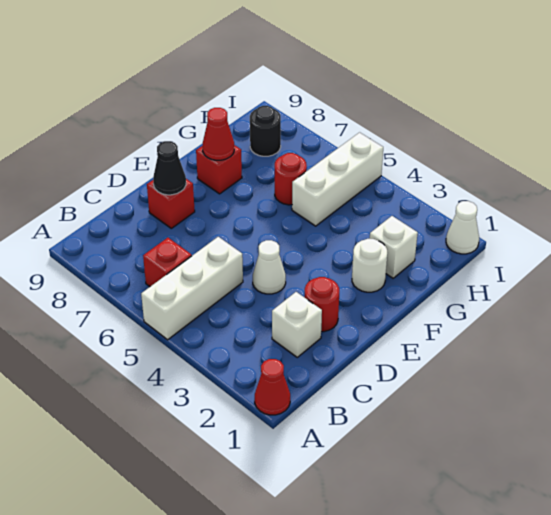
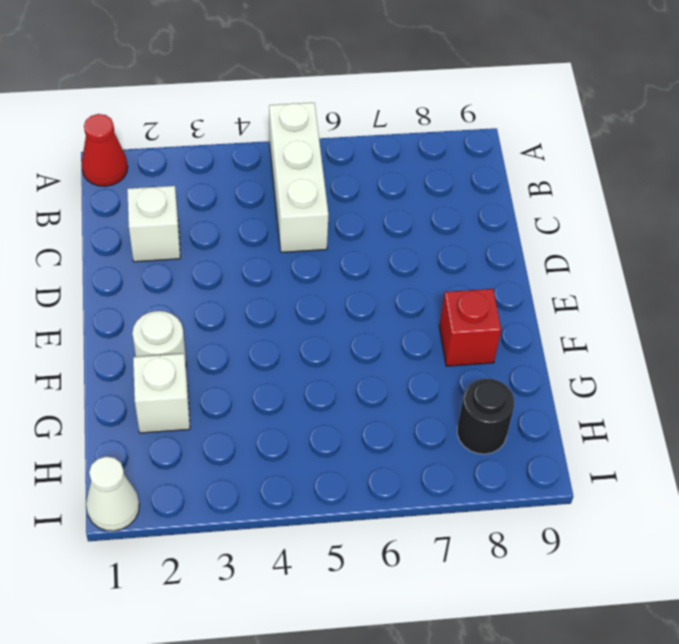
none -> red brick B6 level 1
none -> red round brick D2 level 1
none -> white cone D4 level 1

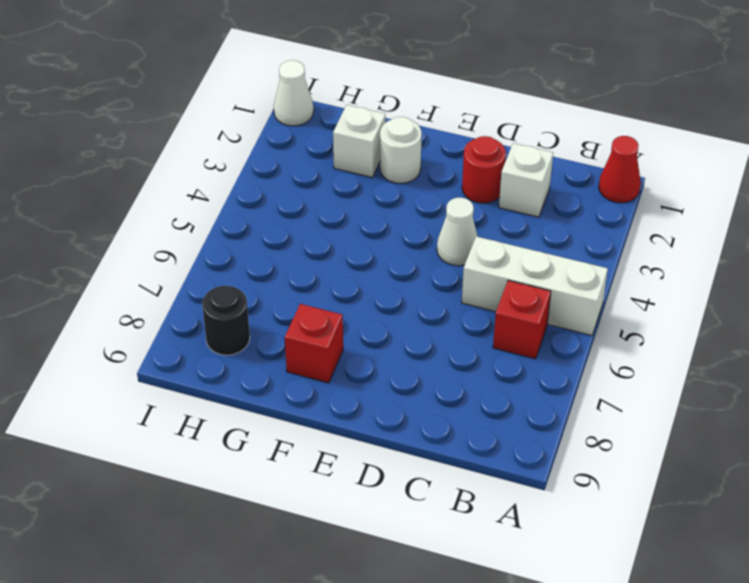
none -> red brick D8 level 1
none -> white brick G5:I5 level 1
none -> red round brick G6 level 1

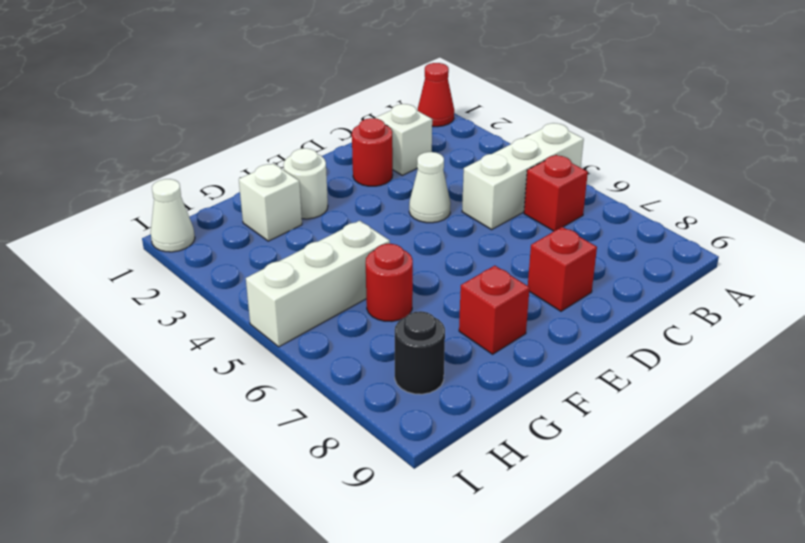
none -> black cone D8 level 2
none -> red cone F8 level 2

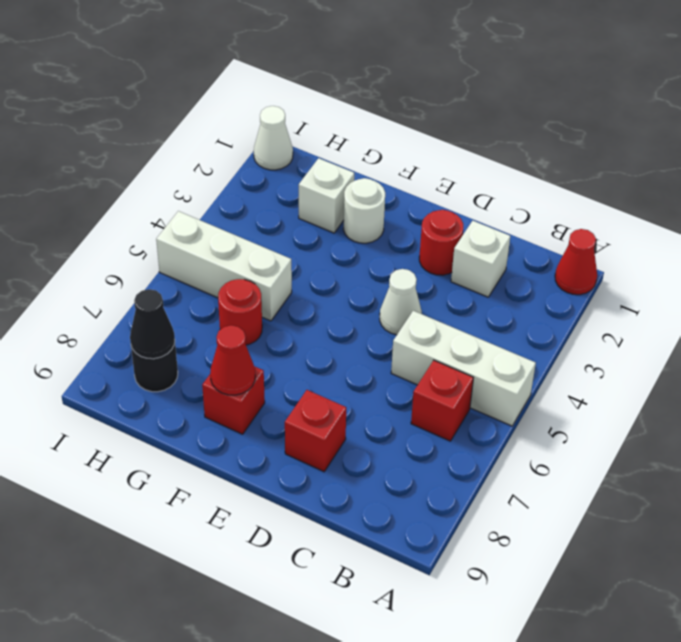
black cone H8 level 2 -> black cone D8 level 2

